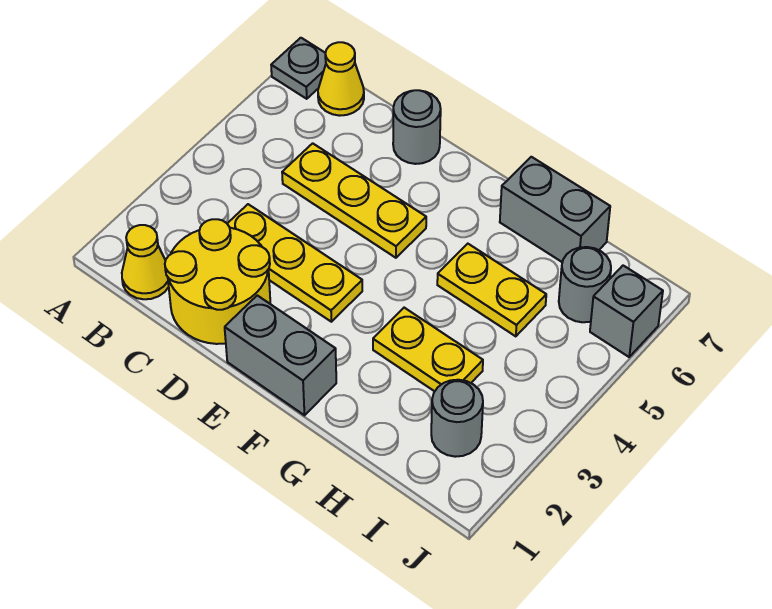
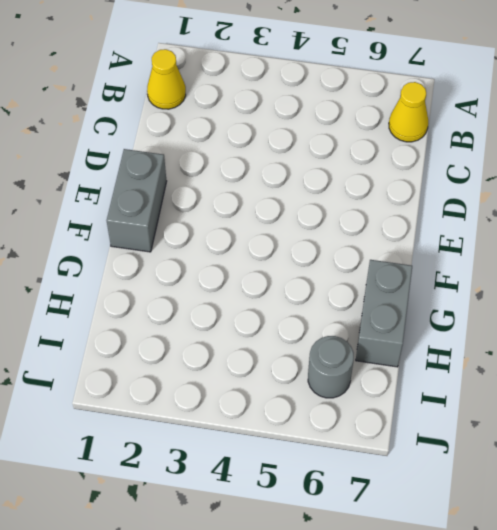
none -> grey plate A7 level 1
none -> yellow round brick C1:D2 level 1
none -> yellow plate C3:E3 level 1

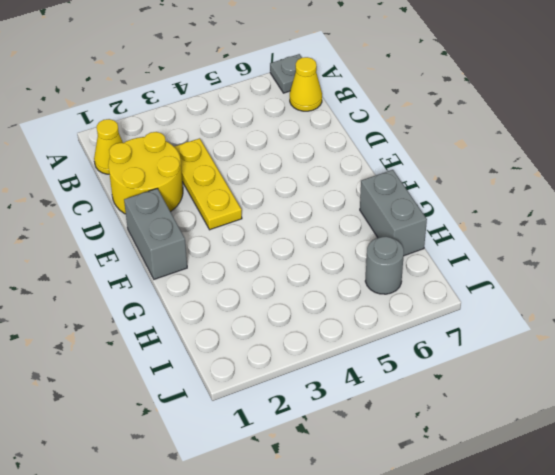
none -> yellow plate C5:E5 level 1
none -> grey round brick D7 level 1
none -> yellow plate G3:H3 level 1

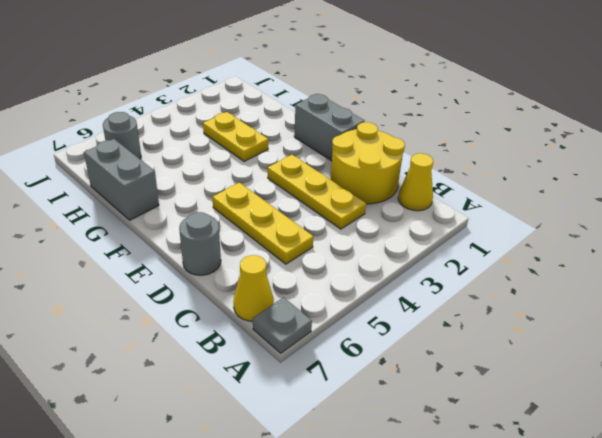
none -> yellow plate G5:H5 level 1
none -> grey round brick I2 level 1
none -> grey brick J6 level 1

